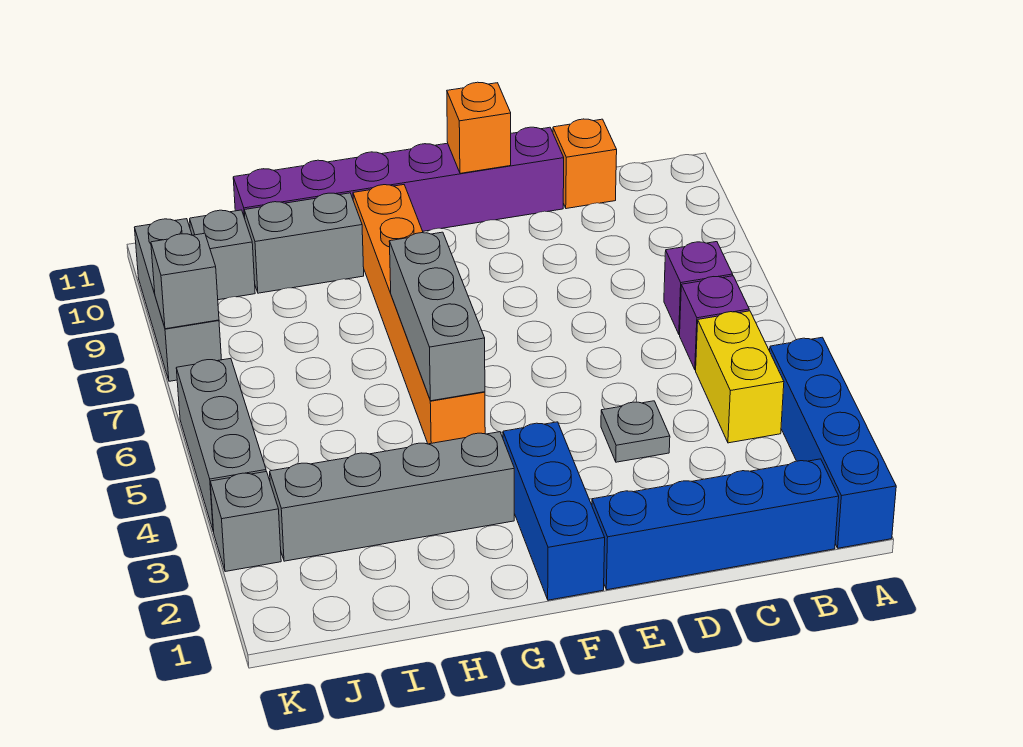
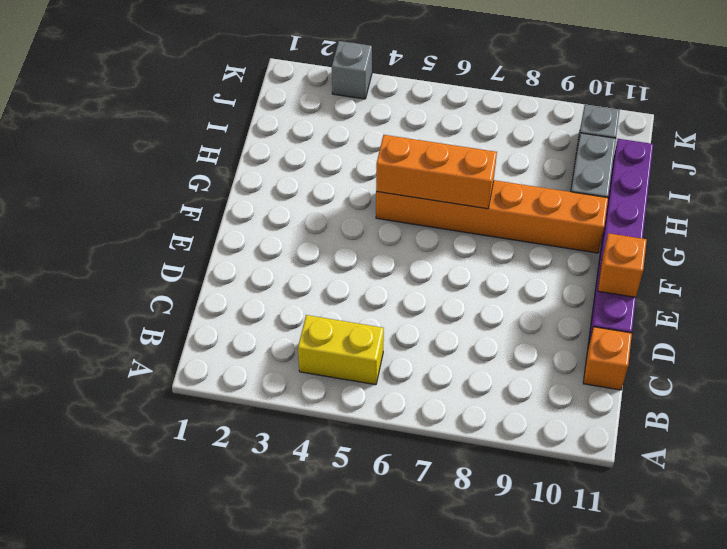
orange brick G5:G7 level 2 -> grey brick G5:G7 level 2
none -> blue brick A1:A4 level 1
none -> blue brick B1:E1 level 1
none -> purple brick B6 level 1

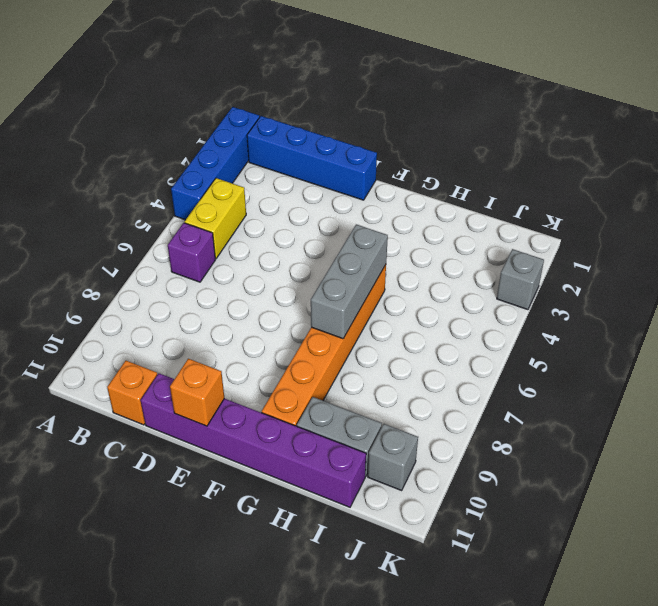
none -> purple brick B7 level 1
none -> grey plate D4 level 1
none -> blue brick F1:F3 level 1

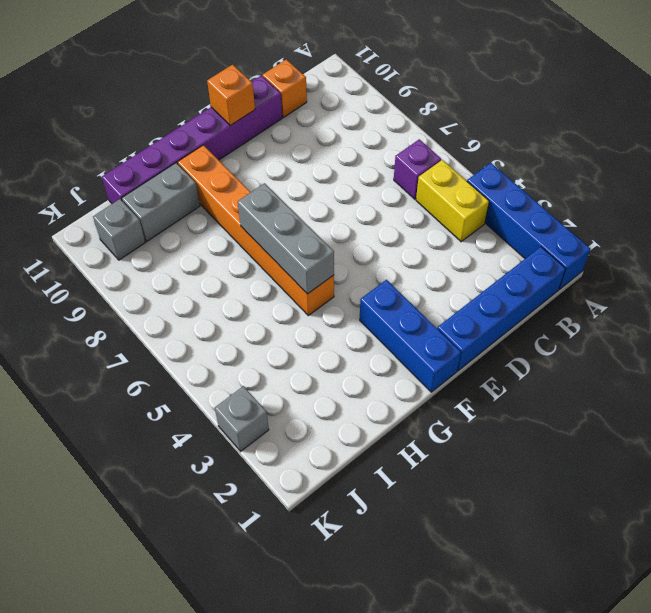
none -> purple brick B7 level 1
none -> grey plate D4 level 1
none -> grey brick G3:J3 level 1

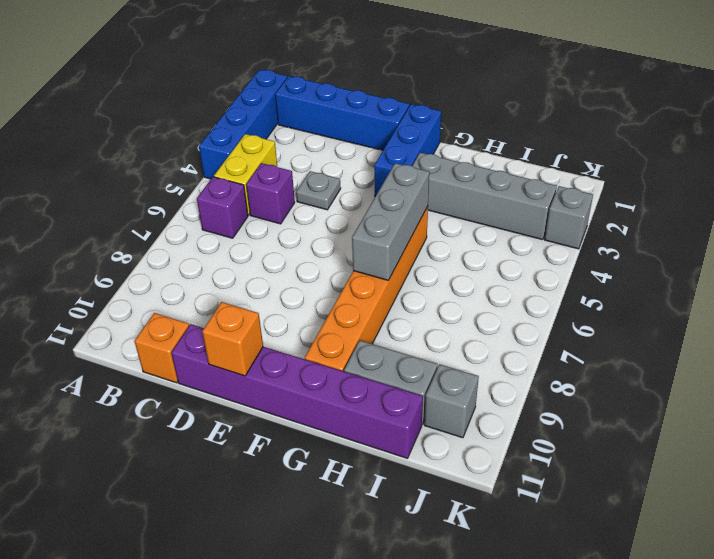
purple brick C5 level 1 -> purple brick B7 level 1
none -> grey brick K4:K6 level 1
none -> grey brick K8:K10 level 1
none -> grey brick K8 level 2

